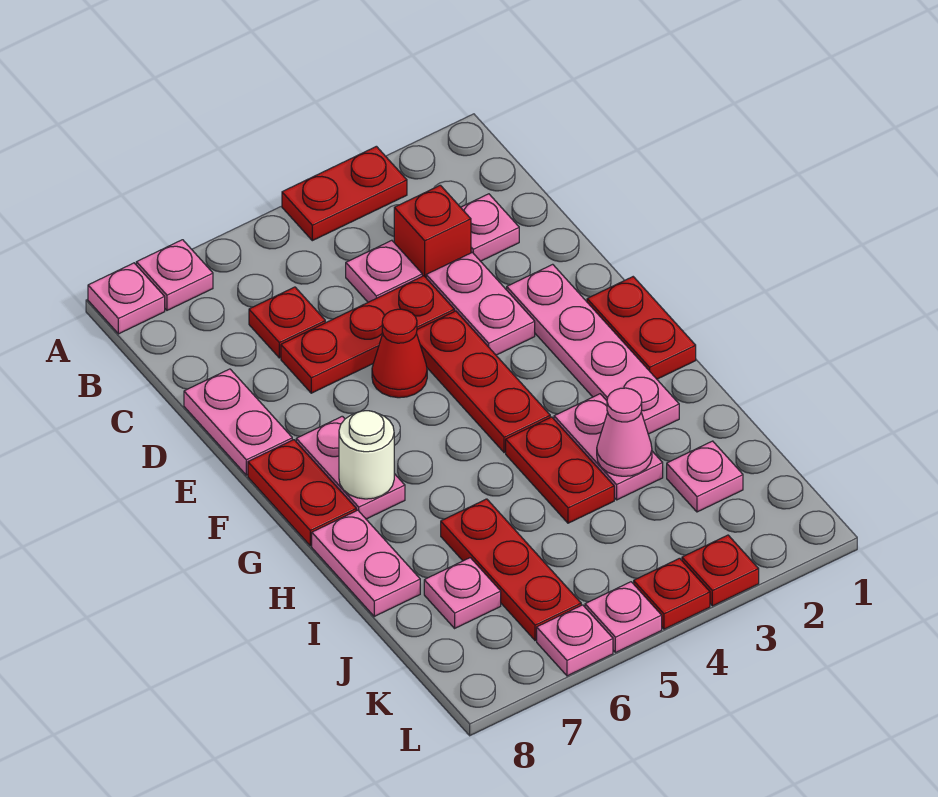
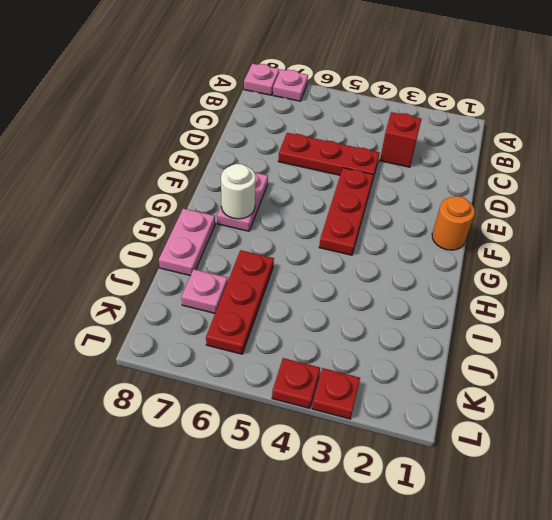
orange round brick F1 level 1 -> red plate F1:G1 level 1
none -> red plate A3:A4 level 1
none -> pink plate C2 level 1
none -> pink plate C4 level 1

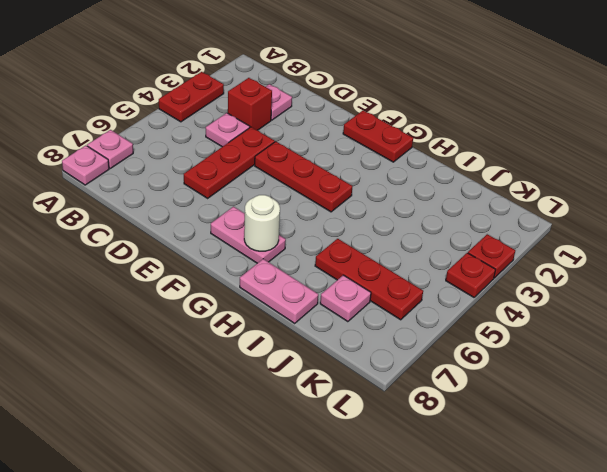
none -> red plate C6 level 1
none -> pink plate D3:E3 level 1
none -> pink plate D8:E8 level 1

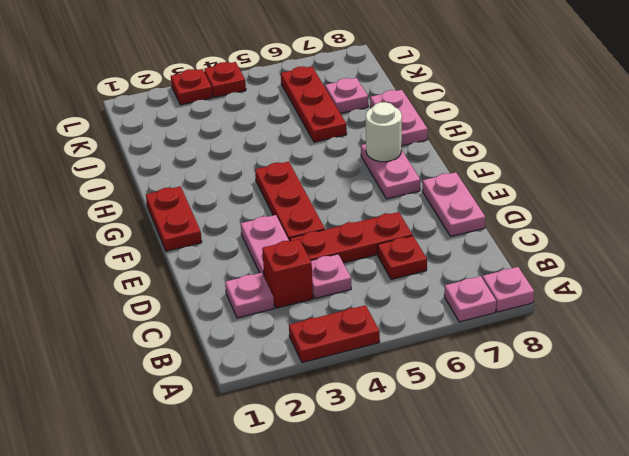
none -> pink plate E2:H2 level 1
none -> red cone E5 level 1
none -> red plate F8:G8 level 1

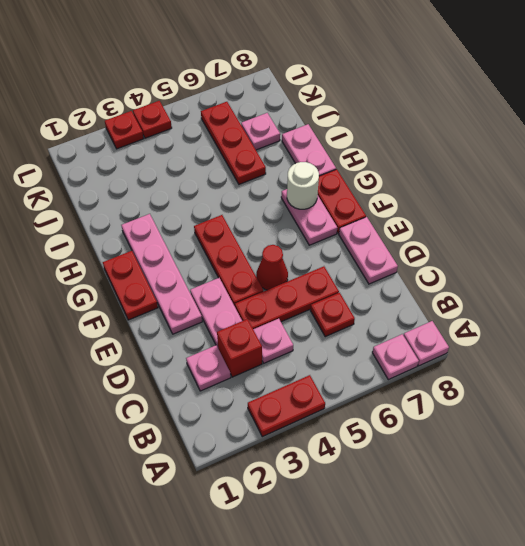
none -> pink plate H3:I3 level 1
none -> red plate H4:I4 level 1
none -> pink plate J2 level 1

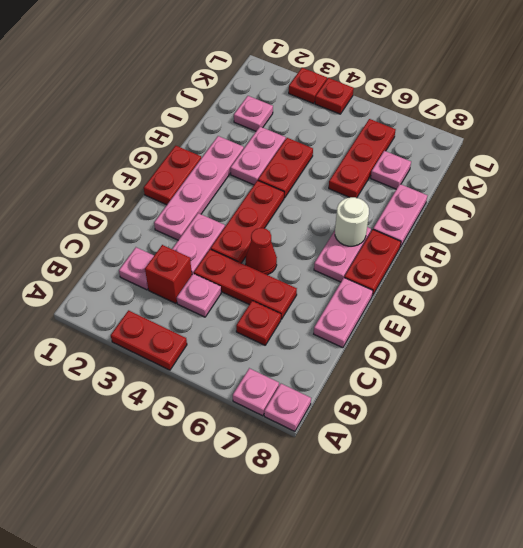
none -> pink plate L5 level 1
none -> pink plate L6 level 1
none -> pink cone I3 level 2

